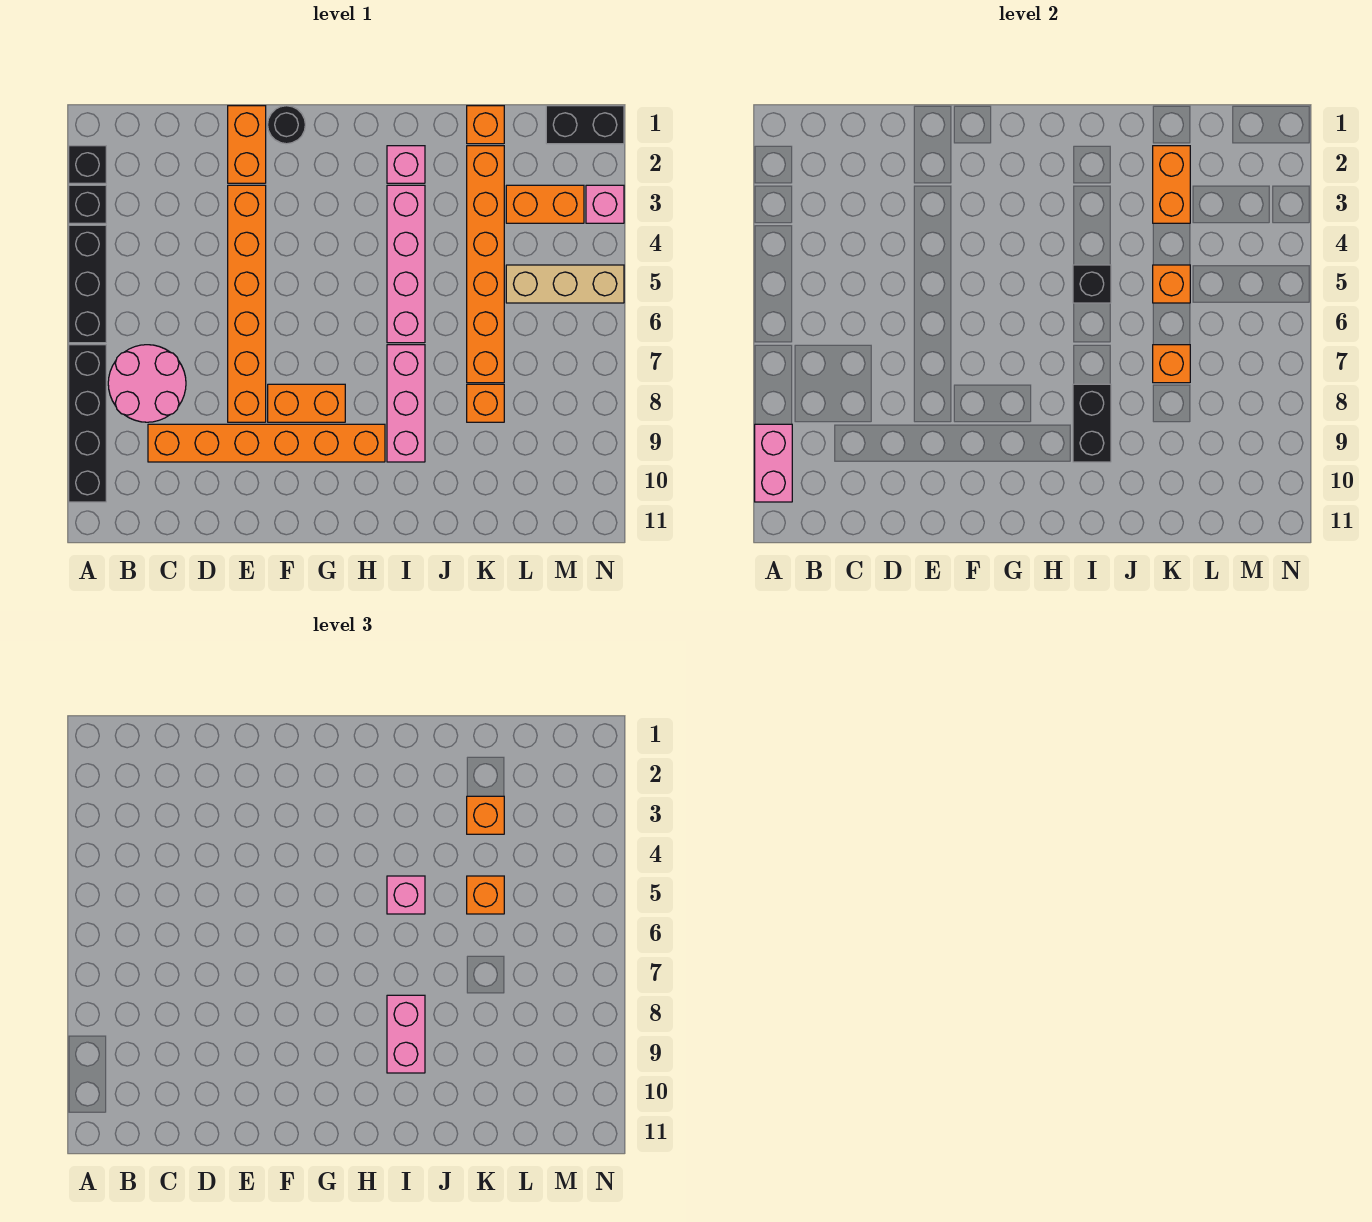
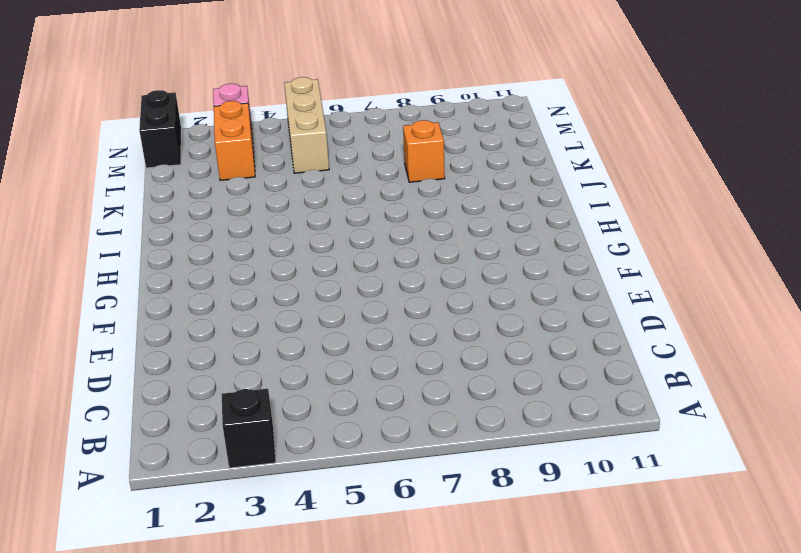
none -> black brick A2 level 1
none -> black brick A4:A6 level 1
none -> black brick A7:A10 level 1
none -> pink round brick B7:C8 level 1

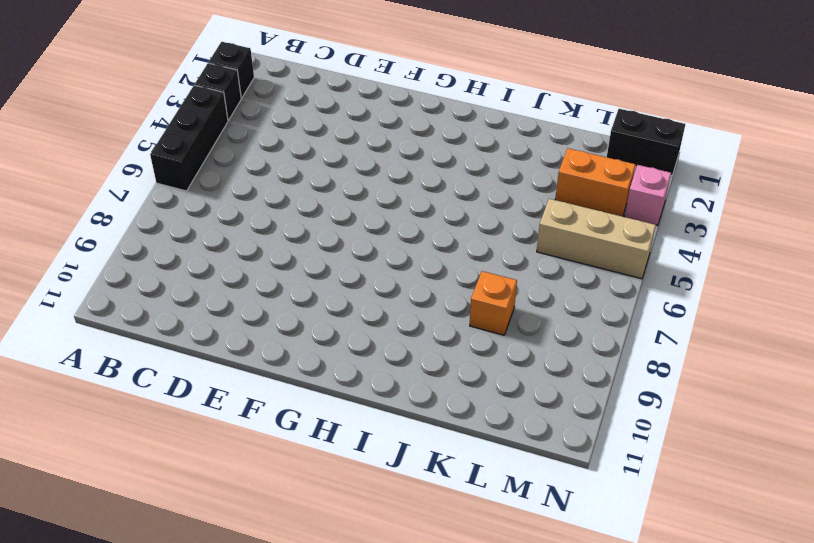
none -> black brick A7:A10 level 1
none -> pink round brick B7:C8 level 1
none -> orange brick C9:H9 level 1
none -> orange brick E1:E2 level 1

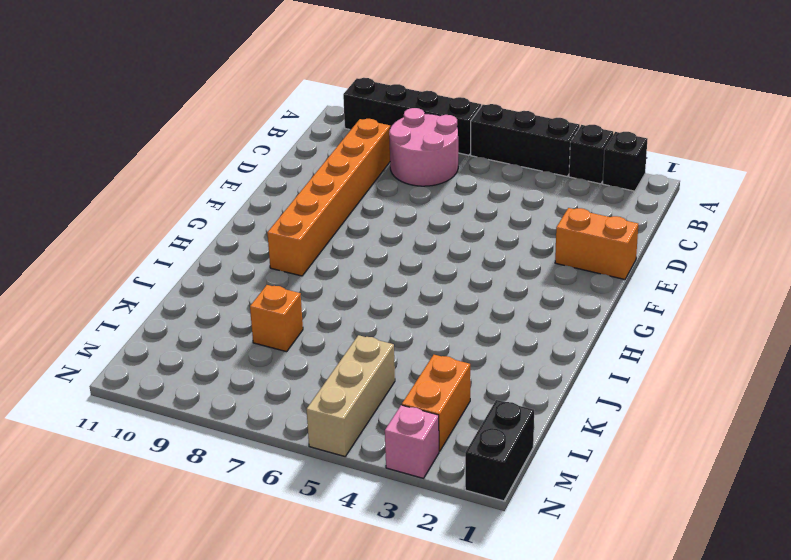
none -> orange brick E3:E8 level 1
none -> black round brick F1 level 1
none -> orange brick F8:G8 level 1
none -> pink brick I2 level 1

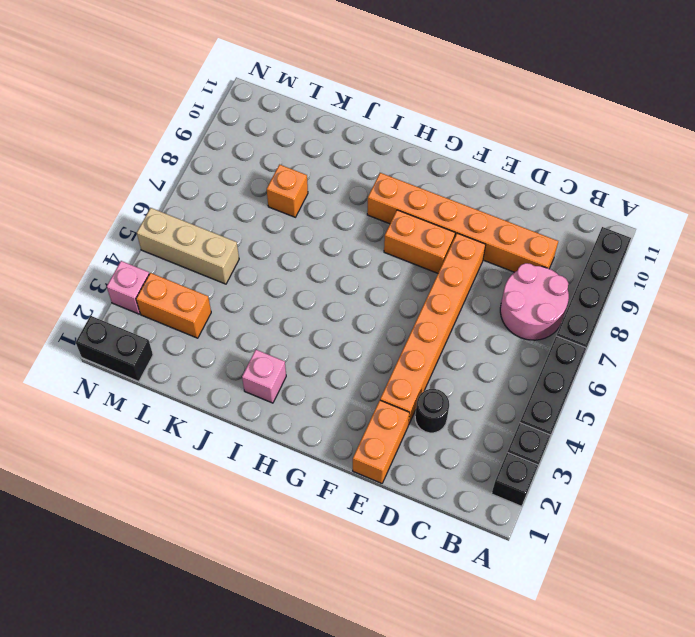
black round brick D3 level 1 -> black round brick F1 level 1
none -> pink brick I3:I6 level 1
none -> pink brick I7:I9 level 1
none -> orange brick K1 level 1
none -> orange brick K2:K7 level 1

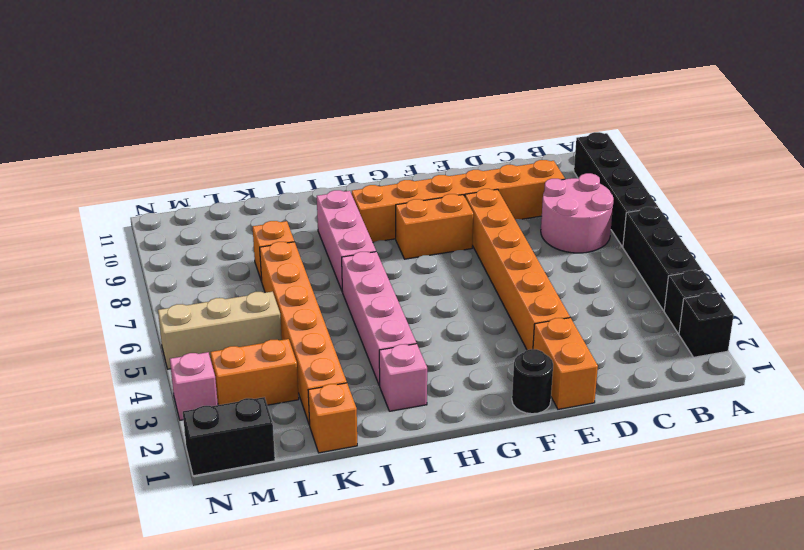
none -> pink brick A9:A10 level 2
none -> black brick I5 level 2
none -> black brick I8:I9 level 2
none -> orange brick K2:K3 level 2

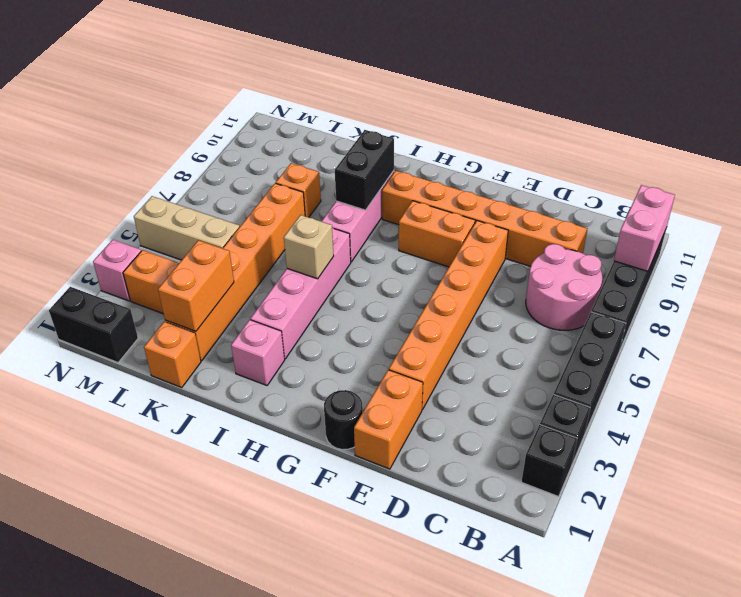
tan brick I5 level 2 -> black brick I5 level 2
none -> orange brick K5 level 2
none -> orange brick K7 level 2
none -> pink brick I5 level 3
none -> pink brick I8:I9 level 3

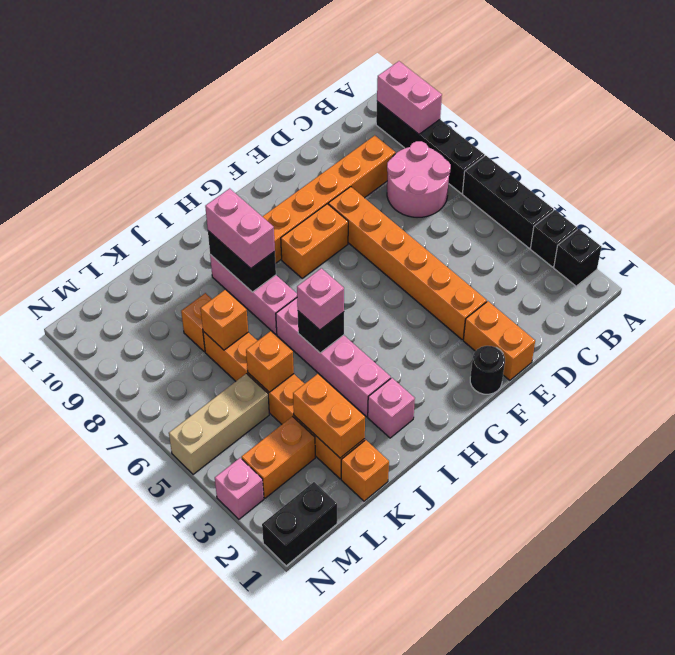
none -> orange brick K3 level 3
none -> orange brick K5 level 3

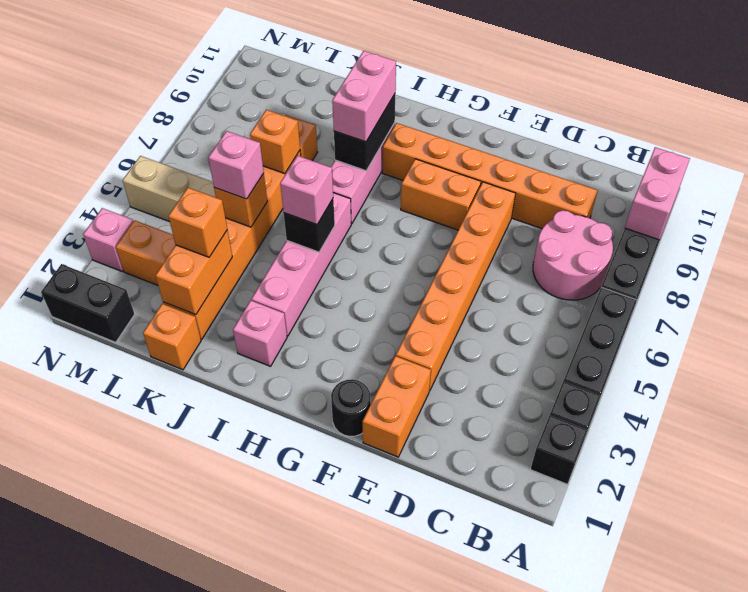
pink brick K5 level 3 -> orange brick K5 level 3

